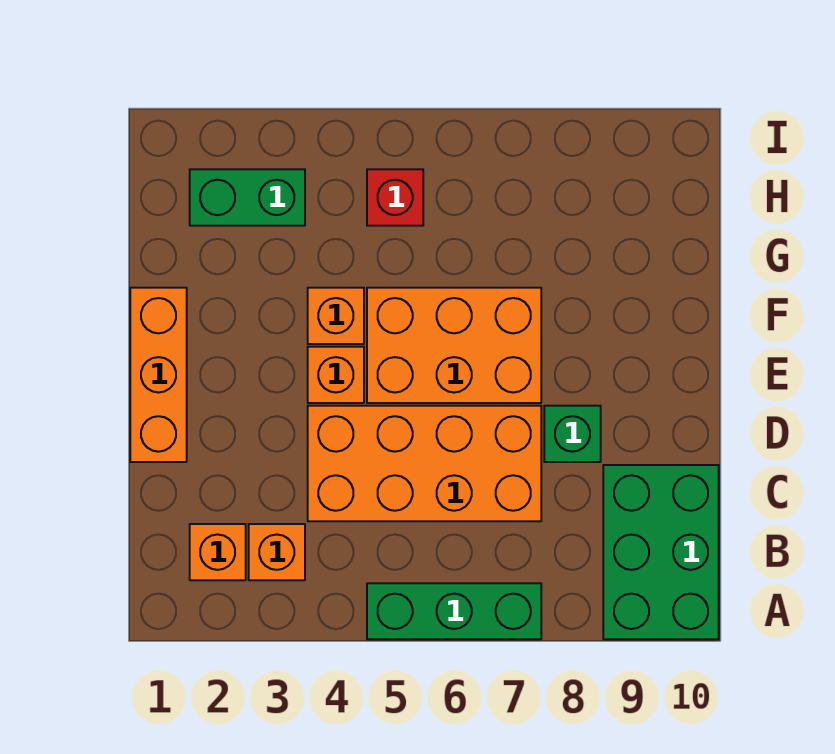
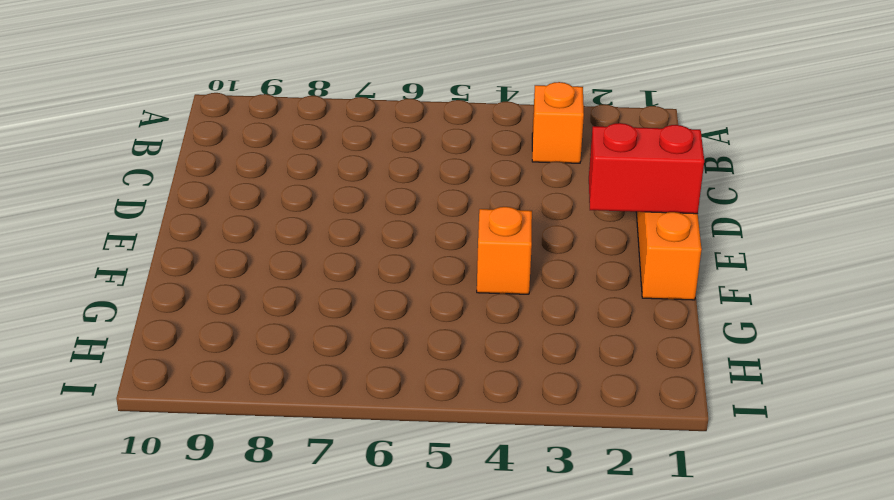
red brick E1:E2 level 2 -> none
none -> green brick A5:A7 level 1
none -> green brick A9:C10 level 1
none -> orange brick B2 level 1

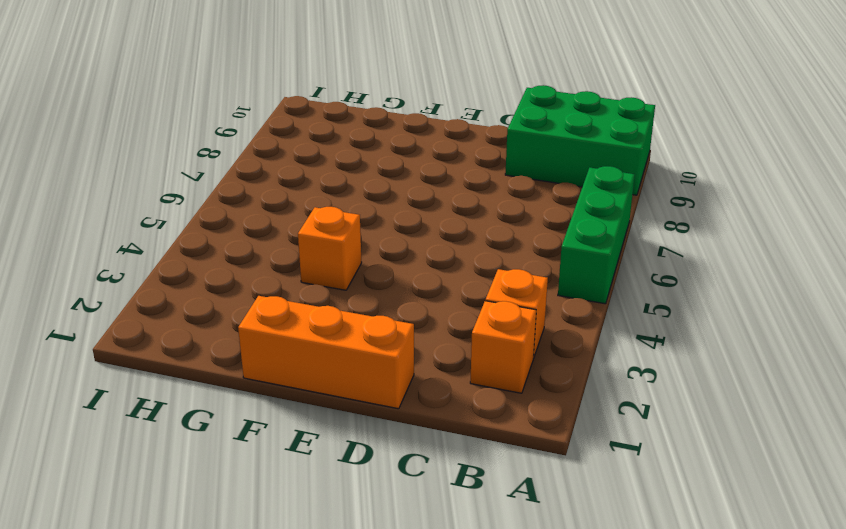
none -> orange brick C4:D7 level 1
none -> green brick D8 level 1
none -> orange brick E4 level 1

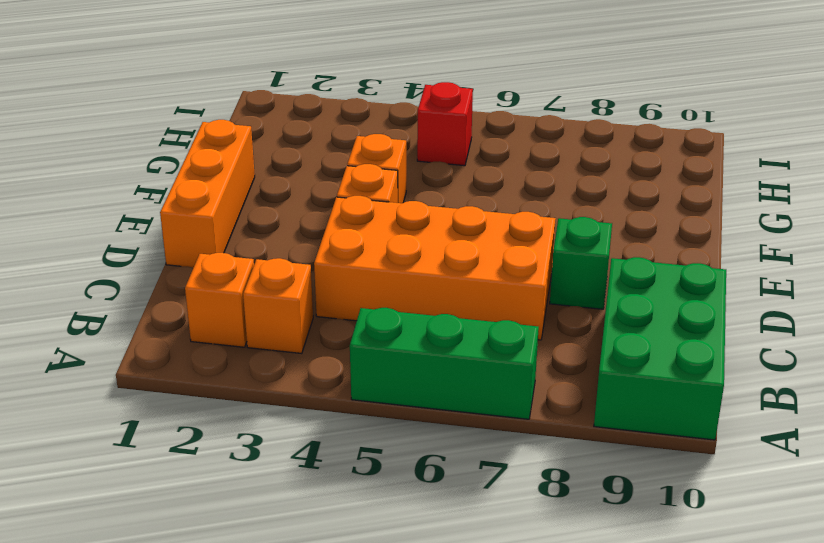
none -> orange brick E5:F7 level 1
none -> green brick H2:H3 level 1

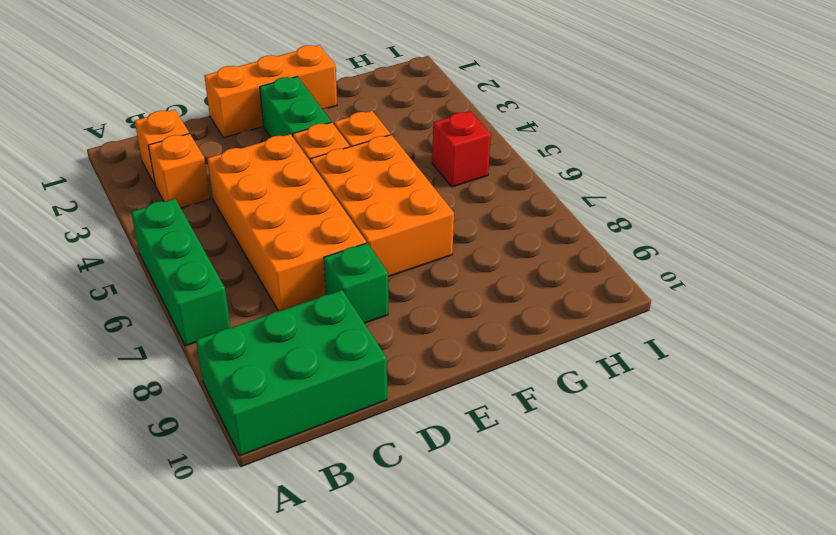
green brick E2:E3 level 1 -> green brick H2:H3 level 1

